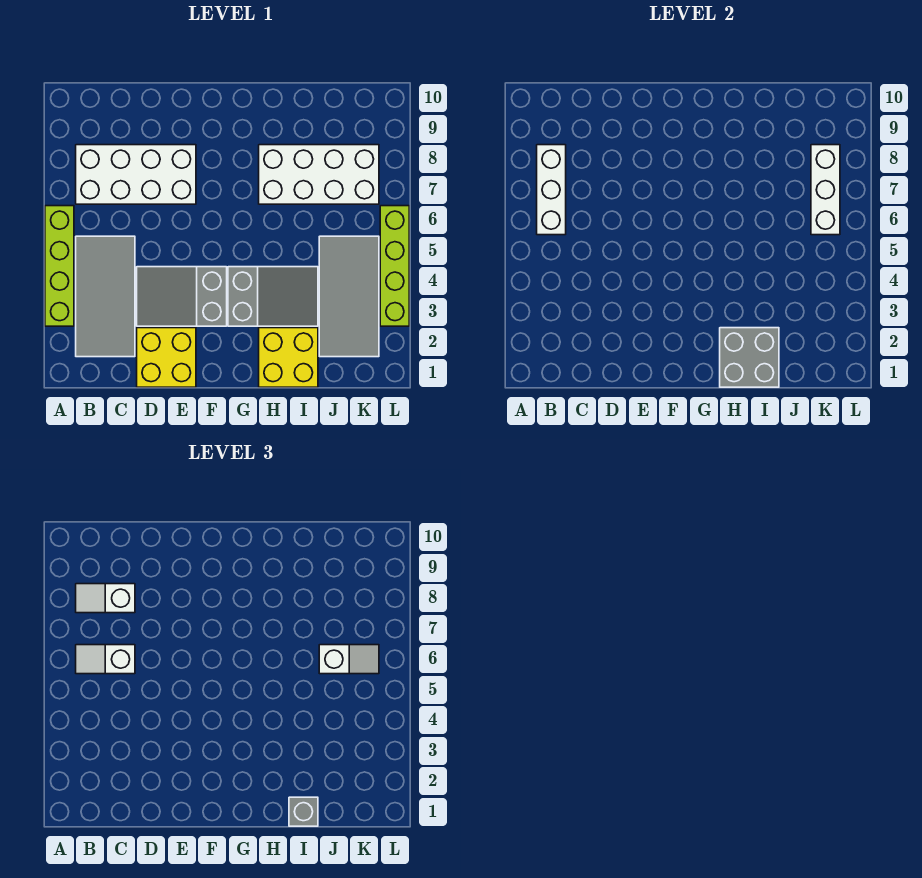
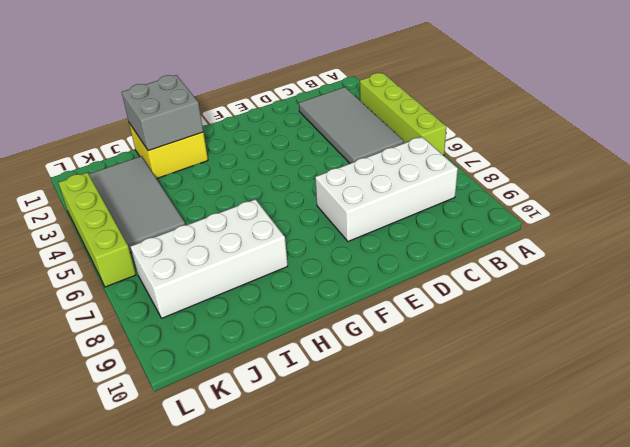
none -> yellow brick D1:E2 level 1
none -> grey slope D3:F4 level 1 top F
none -> grey slope G3:I4 level 1 top G

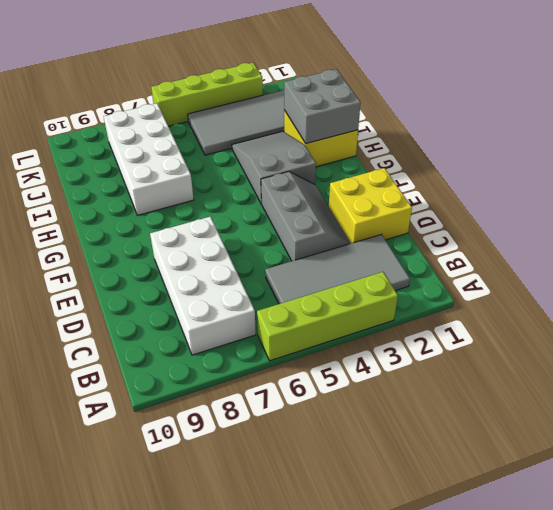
grey slope D3:F4 level 1 top 4 -> grey slope D3:F4 level 1 top F
none -> white brick B6:B8 level 2
none -> white brick K6:K8 level 2
none -> white slope B6:C6 level 3 top C

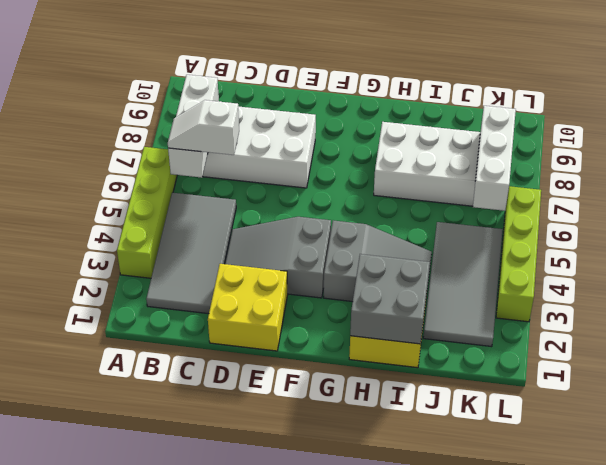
none -> white slope B8:C8 level 3 top C
none -> grey brick I1 level 3
none -> white slope J6:K6 level 3 top J

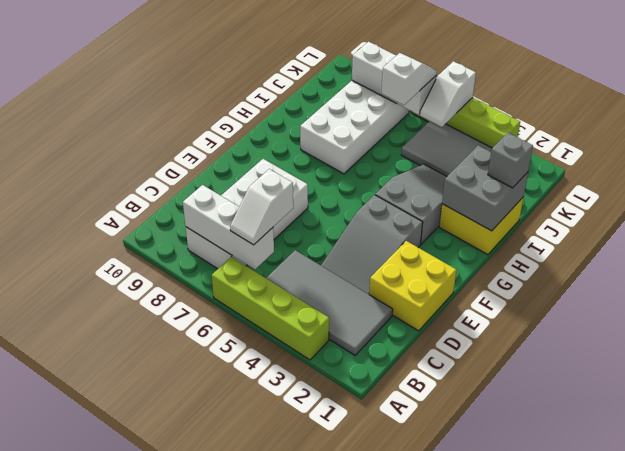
white slope K5:L5 level 2 top L -> white slope B8:C8 level 3 top C

